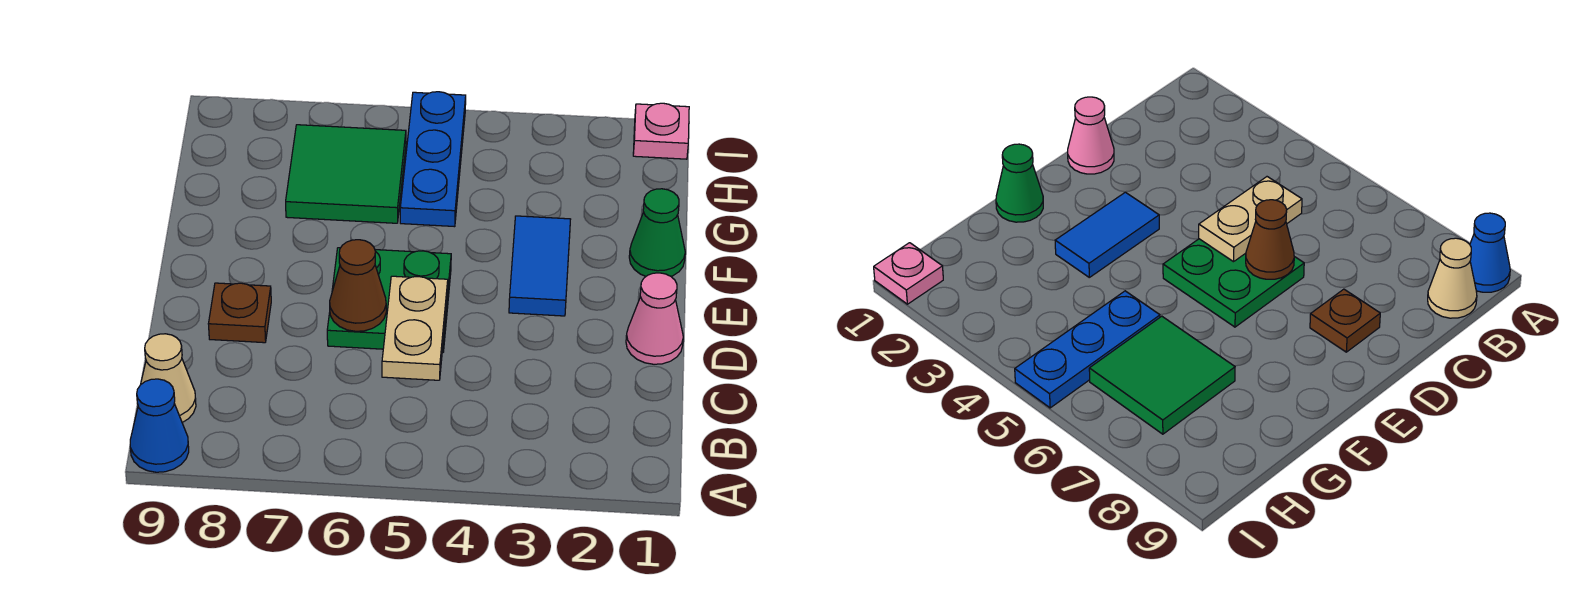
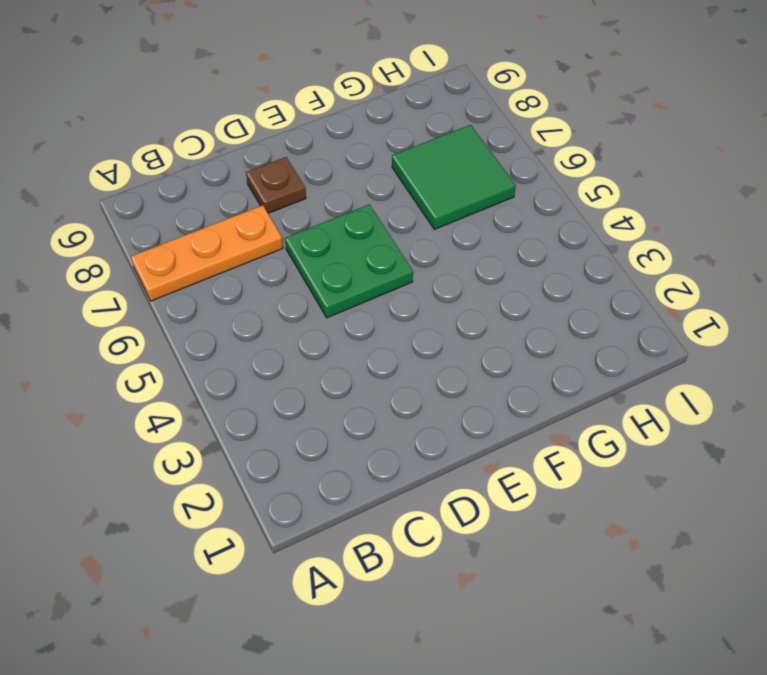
orange plate A7:C7 level 1 -> none
none -> blue cone A9 level 1
none -> tan cone B9 level 1
none -> pink cone D1 level 1

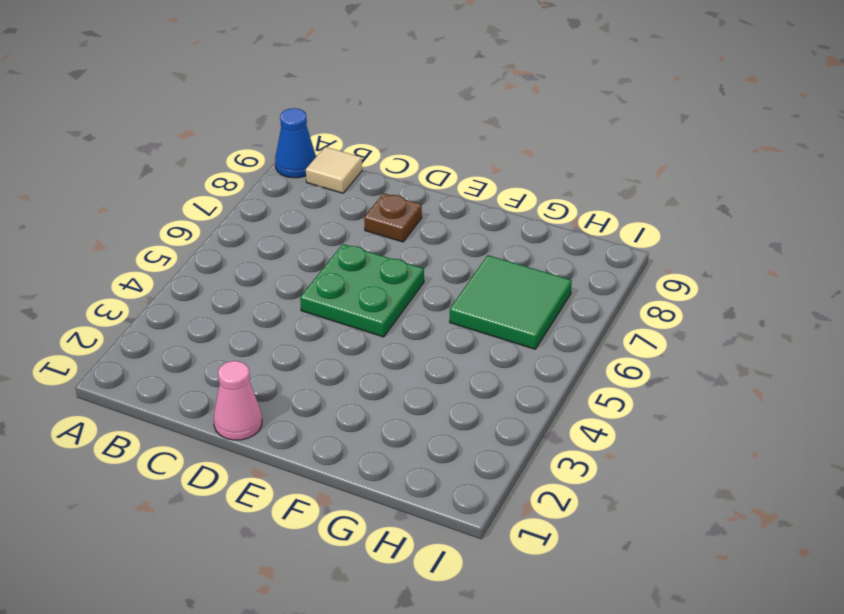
tan tile B9 level 1 -> tan cone B9 level 1
none -> blue tile E3:F3 level 1
none -> green cone F1 level 1
none -> blue plate G5:I5 level 1

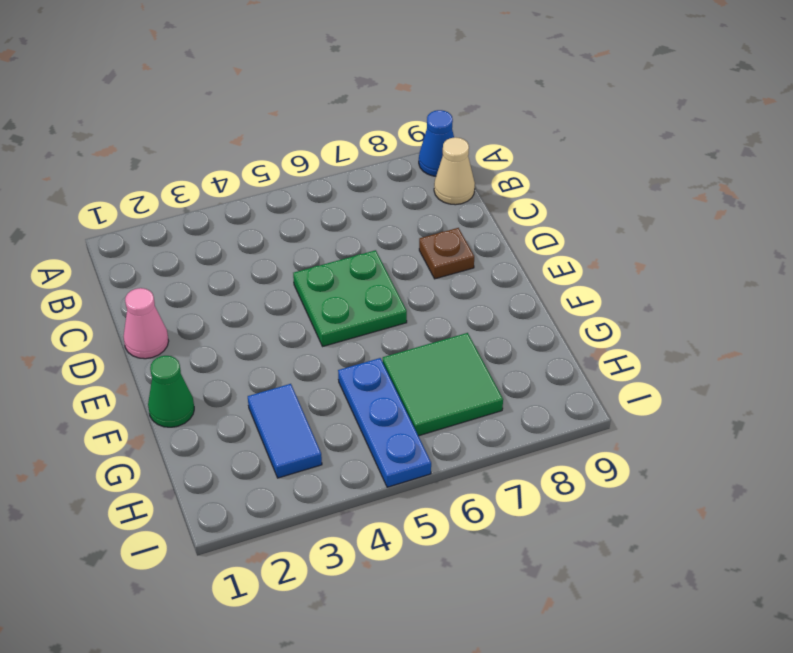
blue tile G3:H3 level 1 -> blue tile E3:F3 level 1
none -> pink plate I1 level 1
none -> tan plate C5:D5 level 2
none -> brown cone D6 level 2

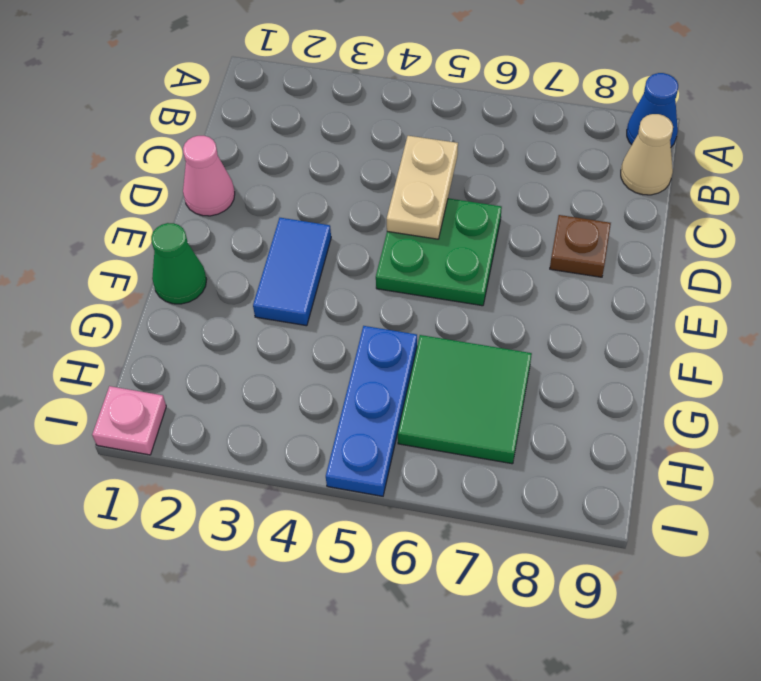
none -> brown cone D6 level 2

